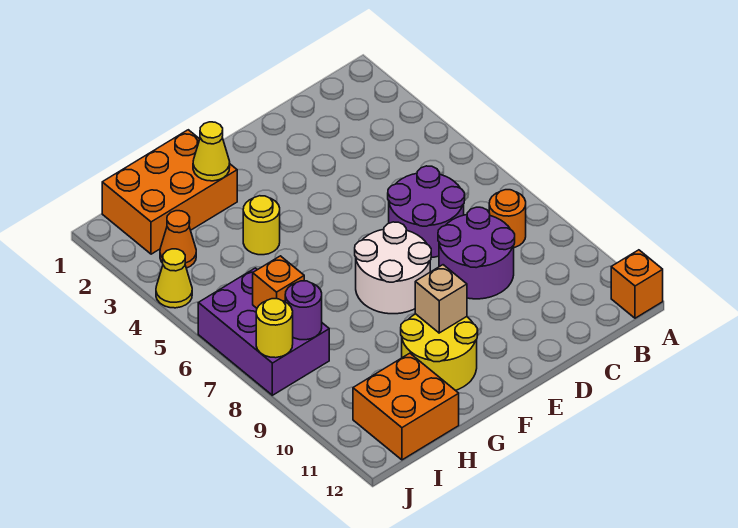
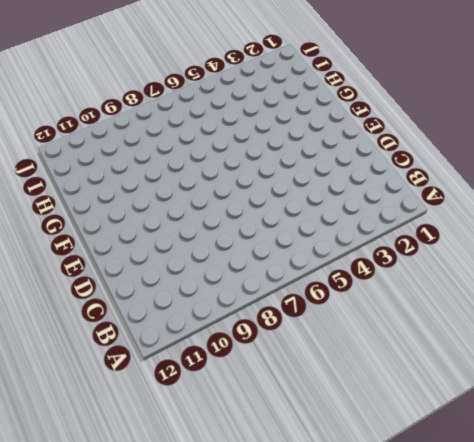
none -> orange brick A12 level 1
none -> orange round brick B8 level 1
none -> purple round brick C6:D7 level 1

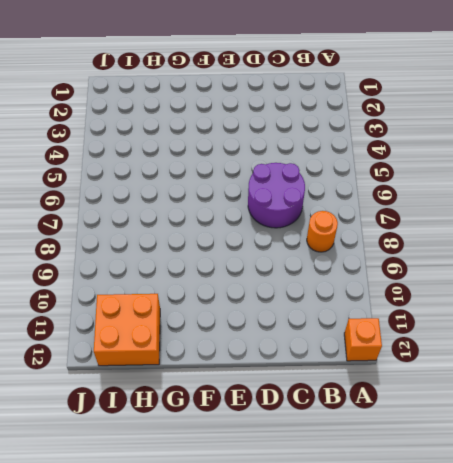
none -> purple round brick C8:D9 level 1
none -> white round brick E7:F8 level 1
none -> yellow round brick F10:G11 level 1

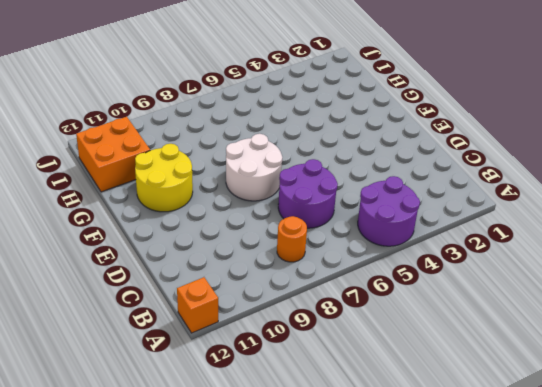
purple round brick A4:B5 level 1 -> purple round brick C8:D9 level 1
none -> orange brick G1:I2 level 1
none -> yellow round brick G4 level 1
none -> orange cone I3 level 1

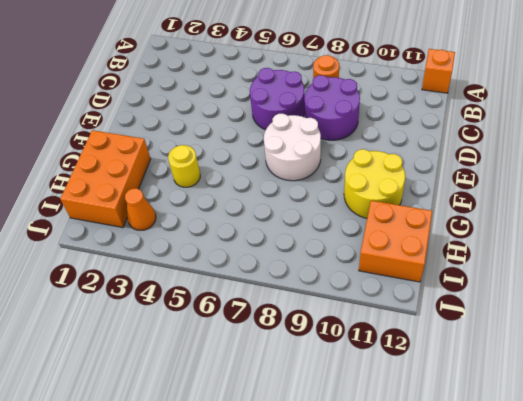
none -> purple brick I6:J8 level 1
none -> yellow cone J4 level 1
none -> tan brick F10 level 2

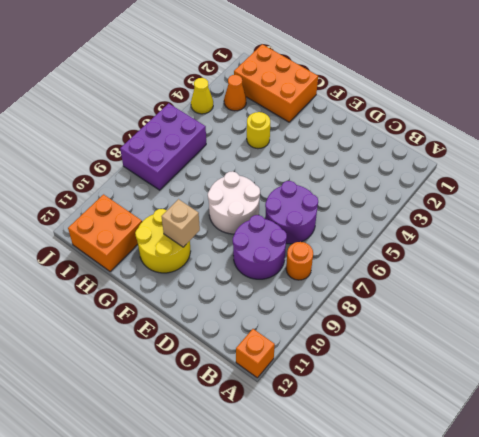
none -> yellow cone G2 level 2
none -> orange brick I7 level 2
none -> purple round brick I8 level 2

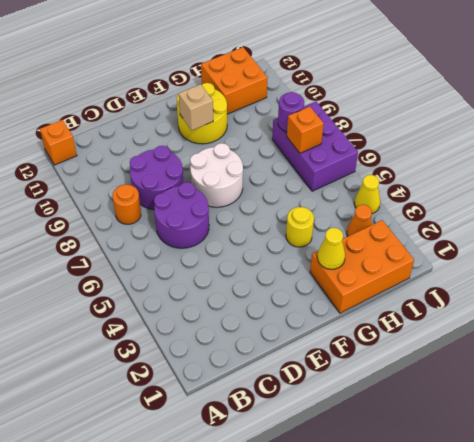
none -> yellow round brick J8 level 2

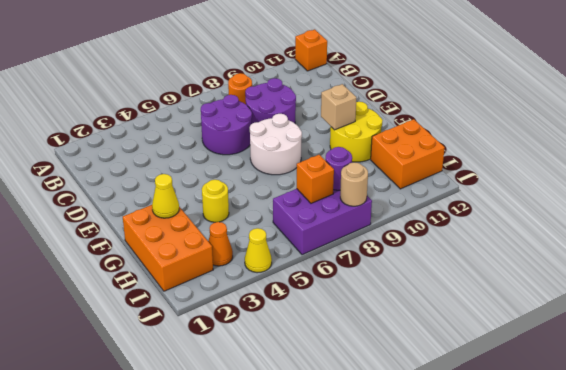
tan round brick J8 level 2 -> yellow round brick J8 level 2

